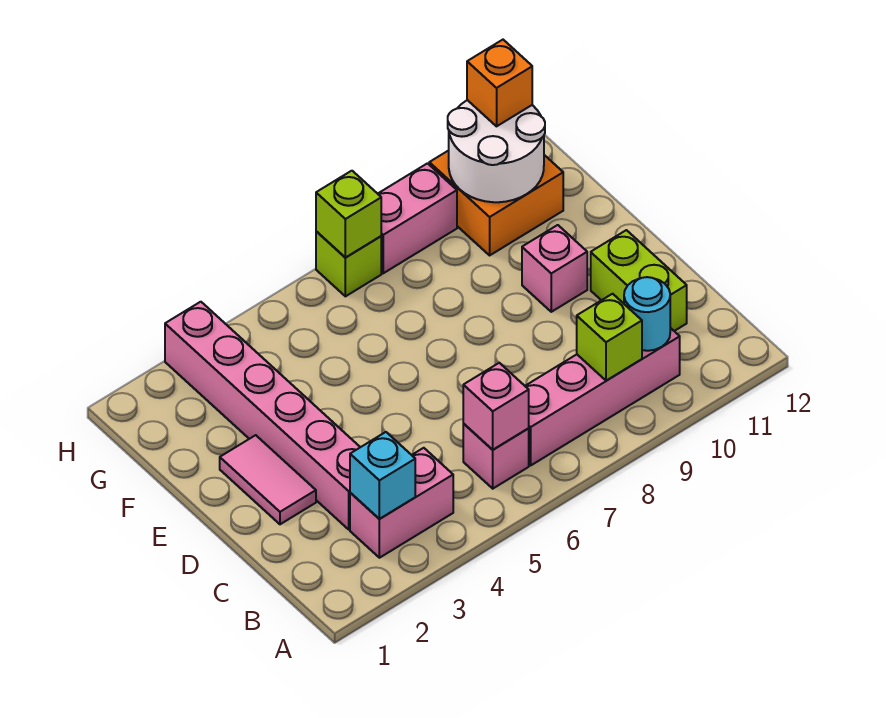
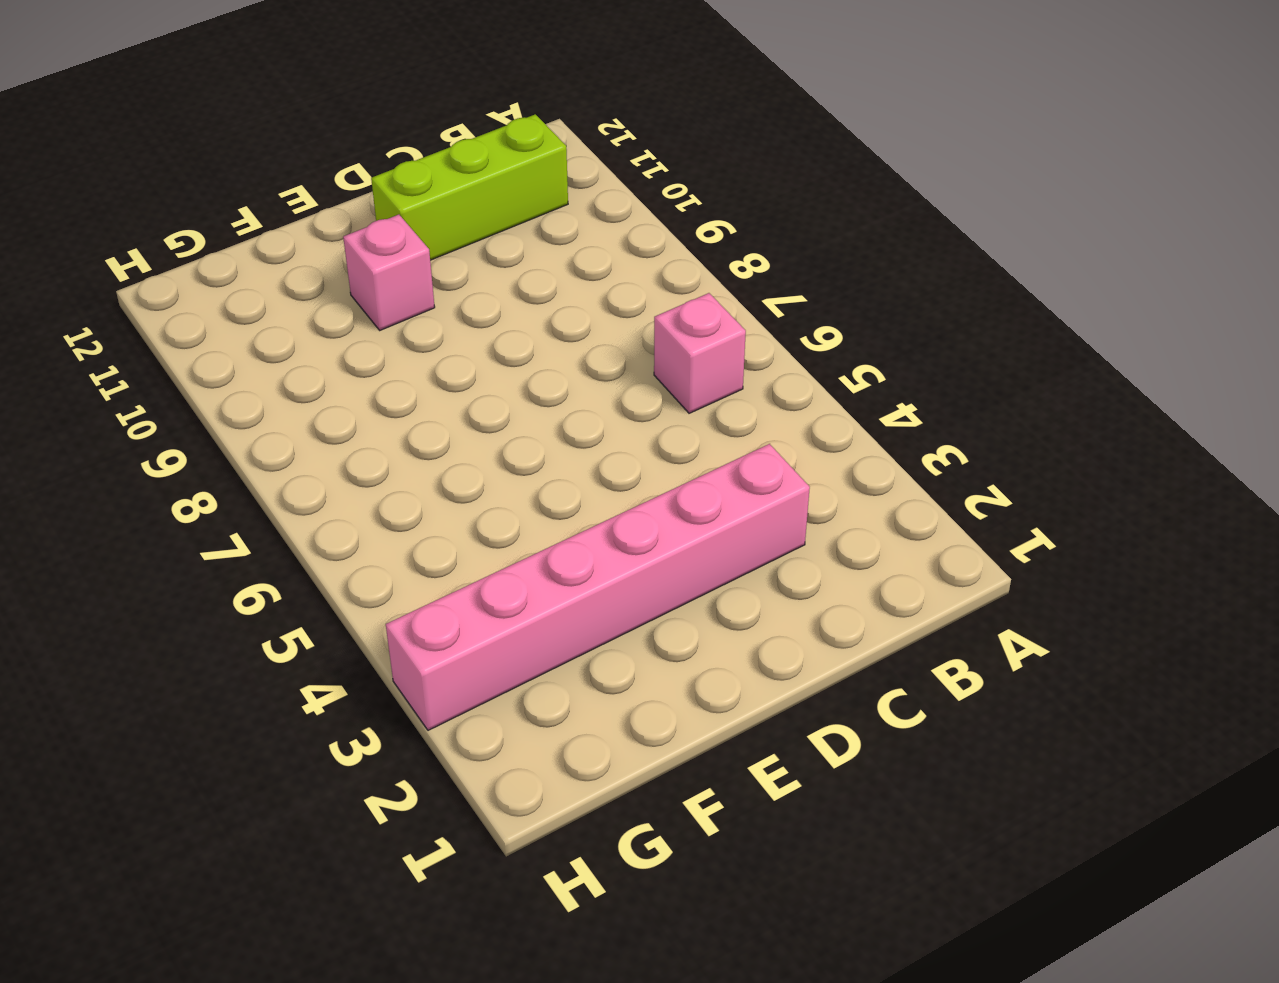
lime brick B11:D11 level 1 -> lime brick C11:D11 level 1
none -> pink brick B3:B4 level 1
none -> pink brick B7:B10 level 1
none -> pink tile D2:E2 level 1

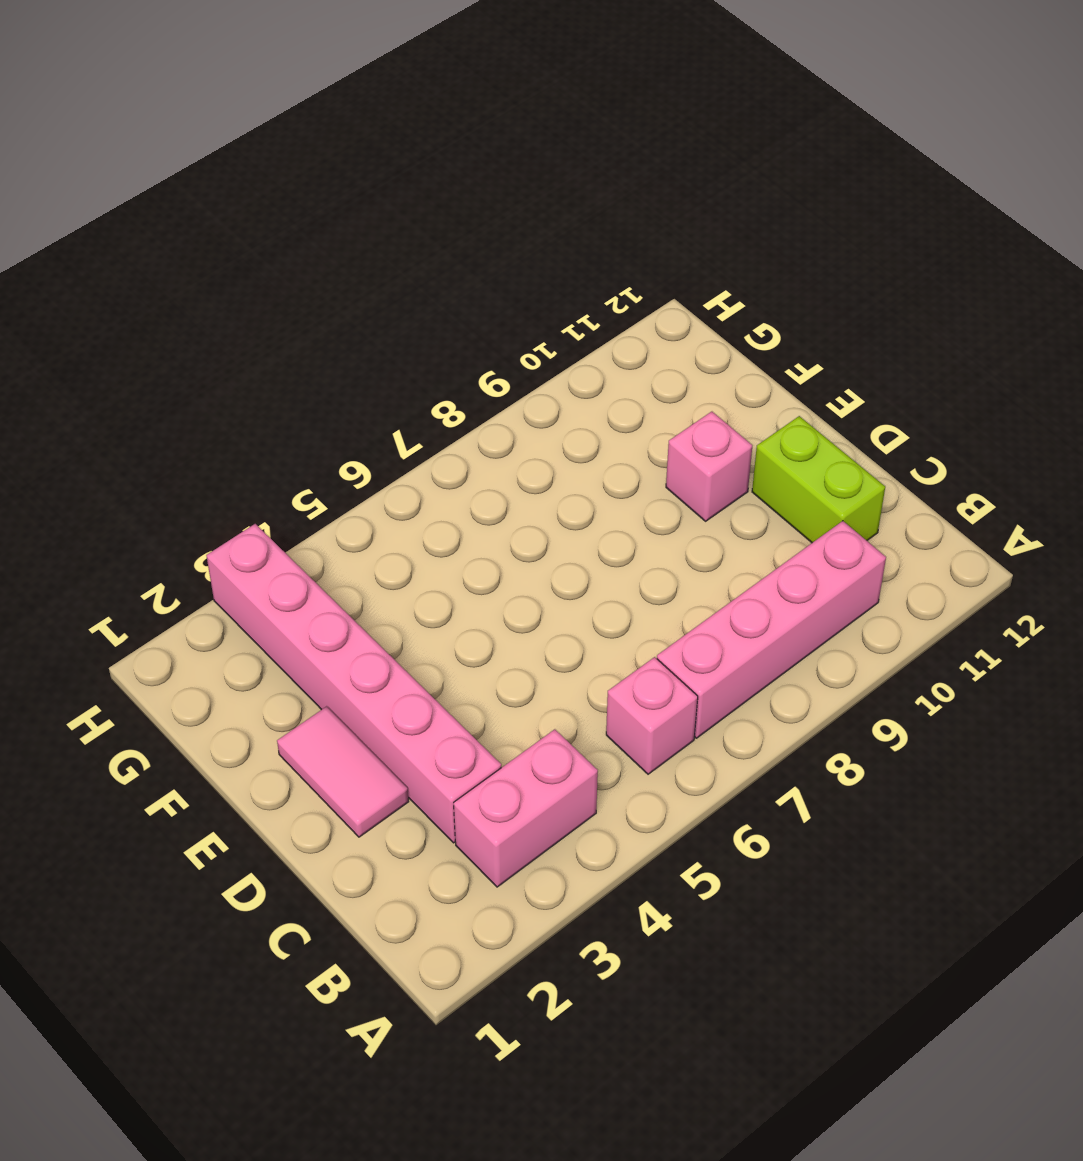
none -> orange brick G10:H11 level 1
none -> lime brick H7 level 1
none -> pink brick H8:H9 level 1

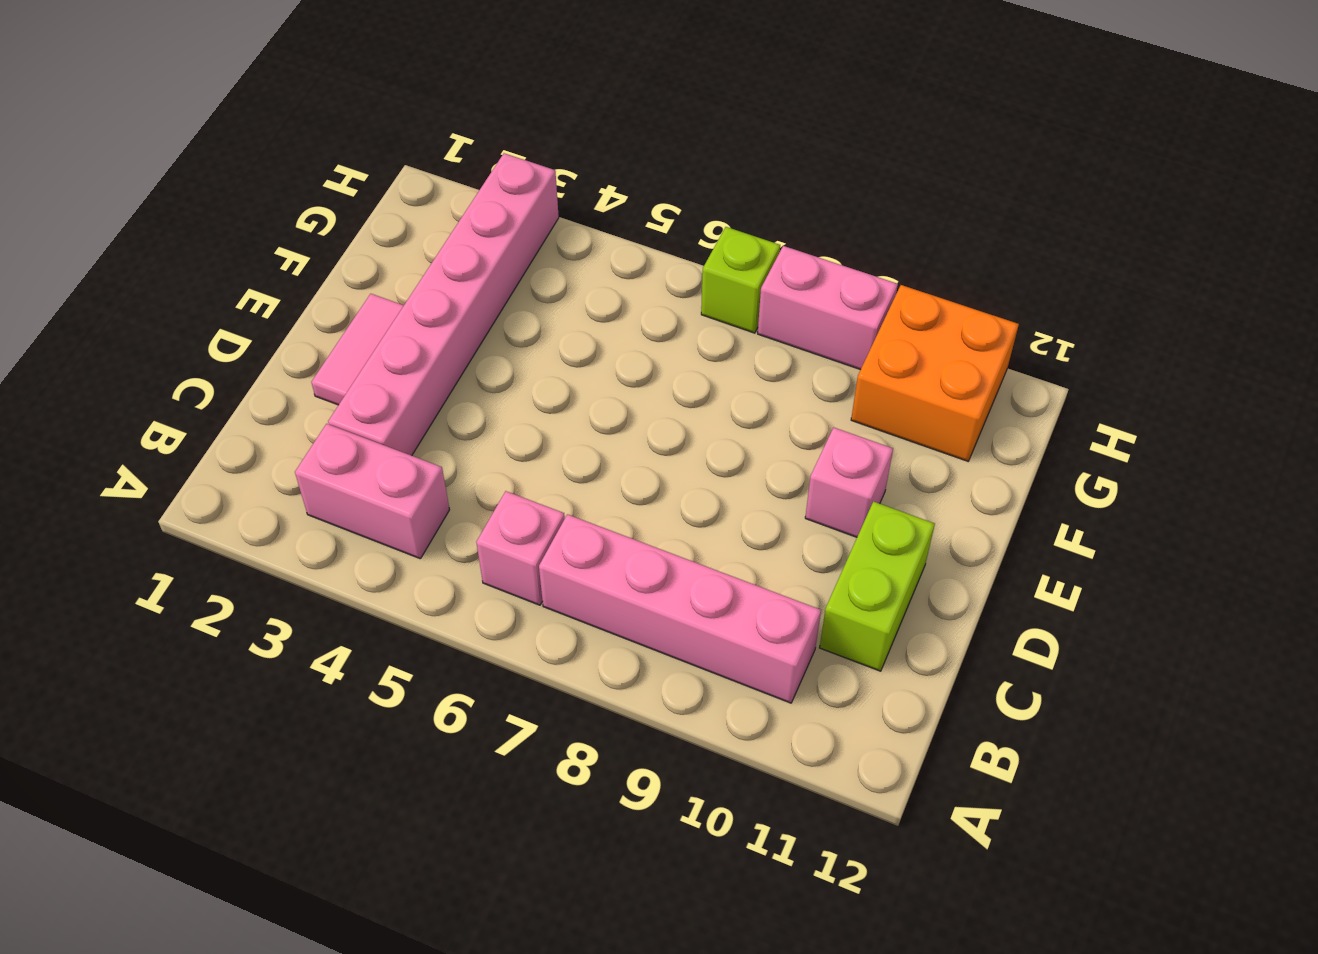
none -> cyan brick B3 level 2
none -> pink brick B6 level 2
none -> lime brick B9 level 2

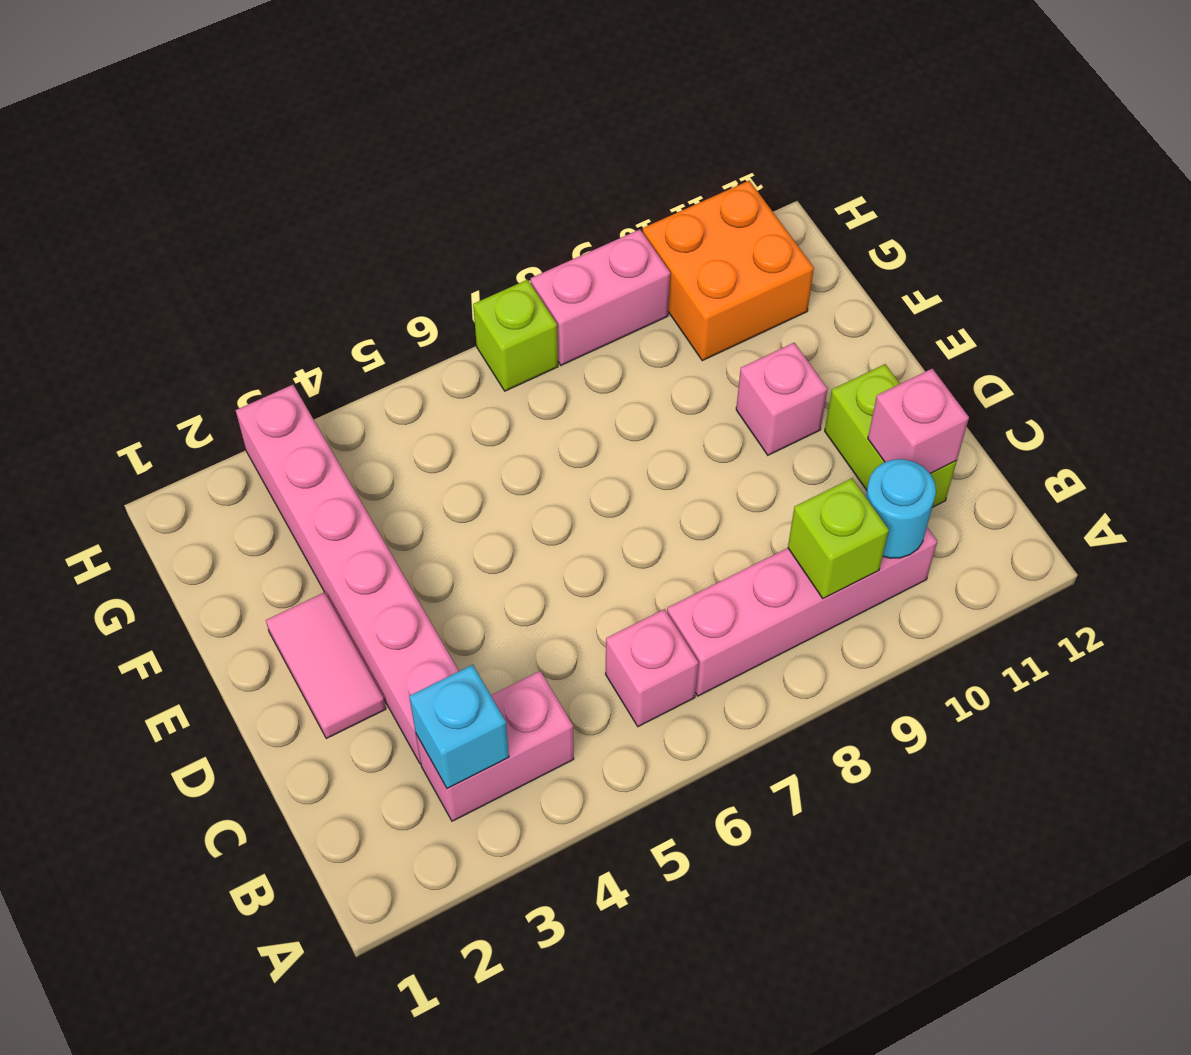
pink brick C11 level 2 -> pink brick B6 level 2
none -> white round brick G10:H11 level 2
none -> lime brick H7 level 2
none -> orange brick H11 level 3

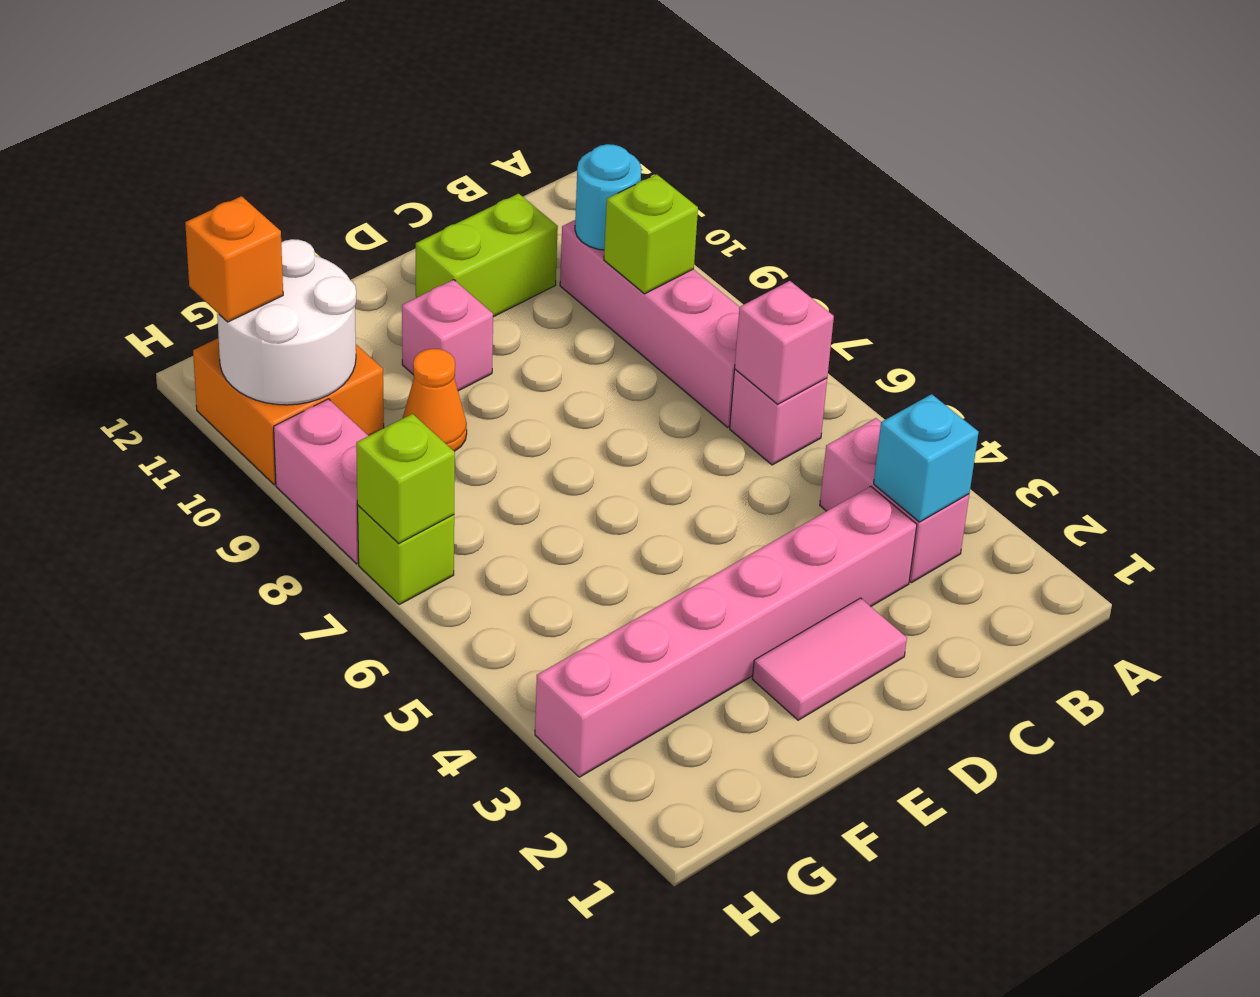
orange cone F9 level 1 -> none

